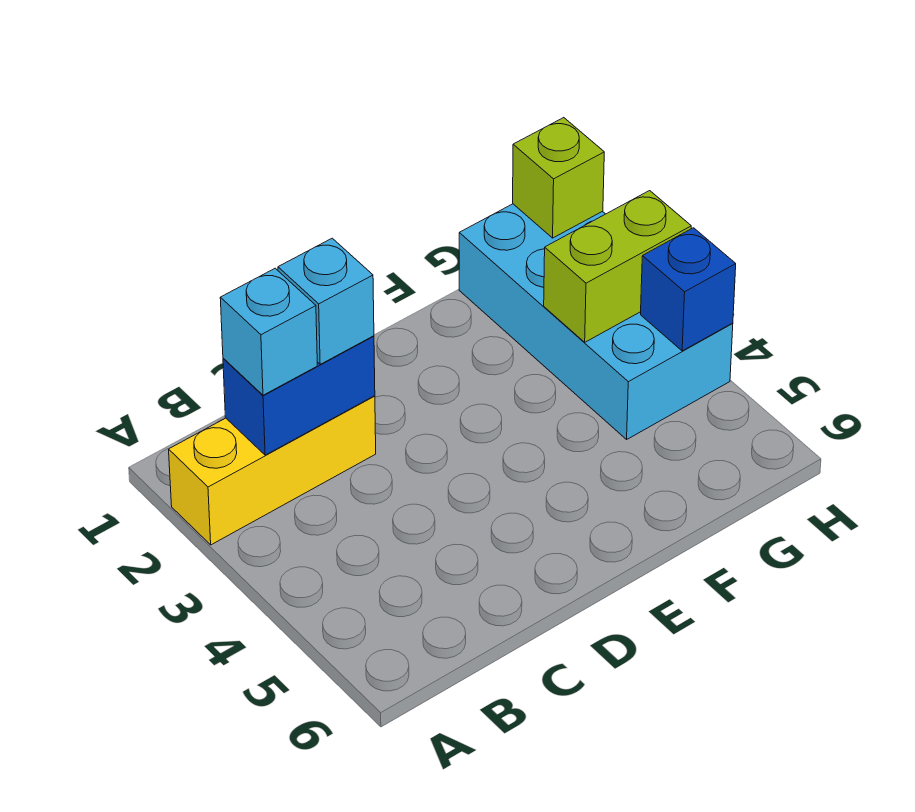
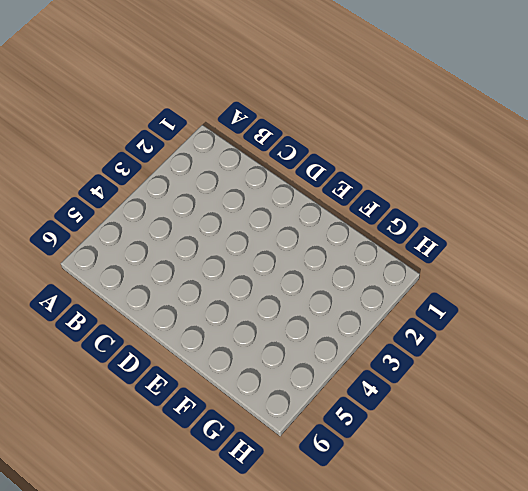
none -> yellow brick A2:C2 level 1
none -> cyan brick G1:H4 level 1

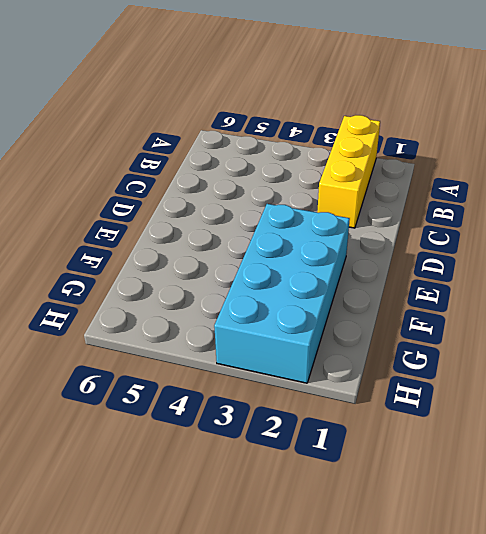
cyan brick E2:H3 level 1 -> cyan brick G1:H4 level 1
none -> blue brick B2:C2 level 2
none -> lime brick G3:H3 level 2

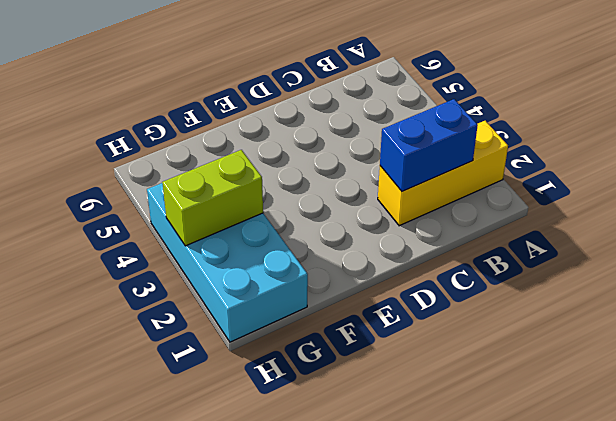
none -> lime brick H1 level 2
none -> blue brick H4 level 2

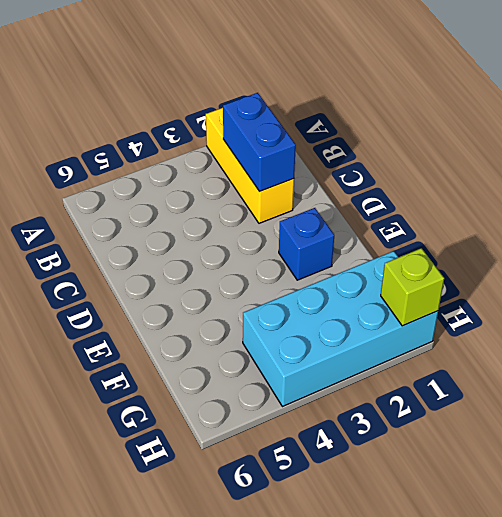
blue brick E2 level 1 -> blue brick H4 level 2
none -> lime brick G3:H3 level 2
none -> cyan brick B2 level 3

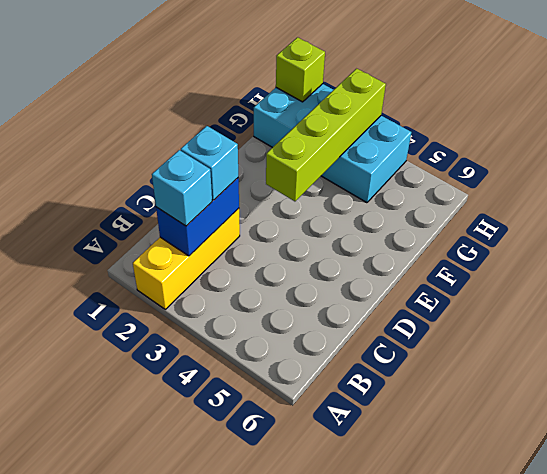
lime brick E3:H3 level 2 -> lime brick G3:H3 level 2
none -> blue brick H4 level 2

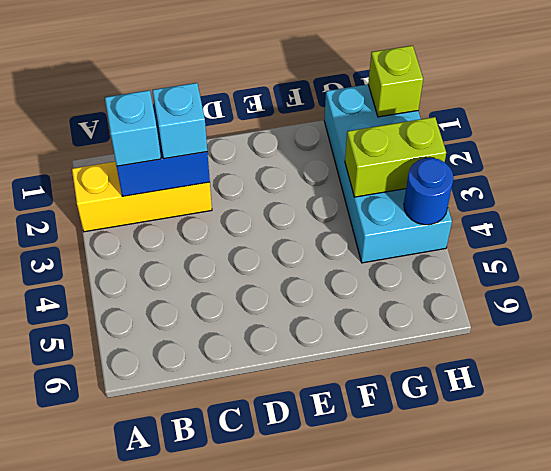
blue round brick H4 level 2 -> blue brick H4 level 2

